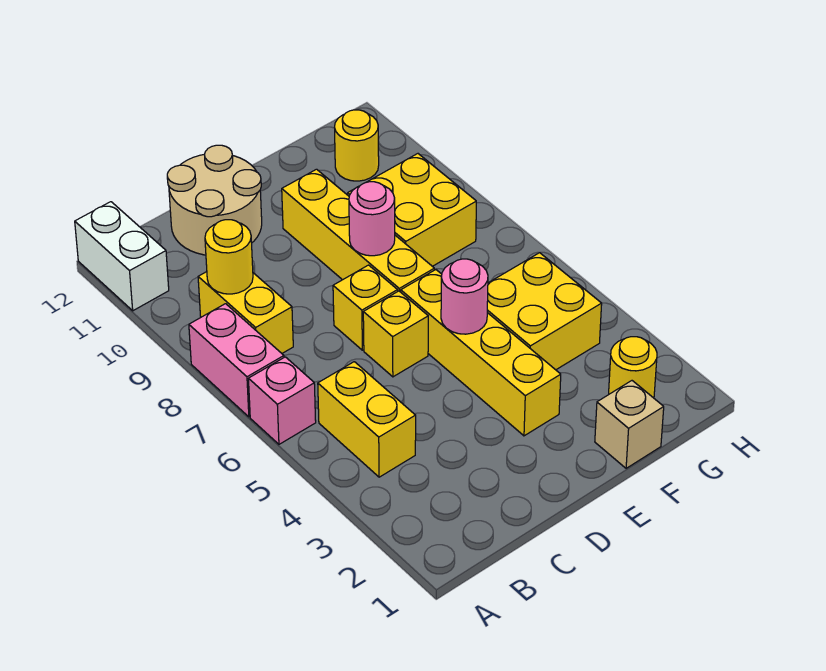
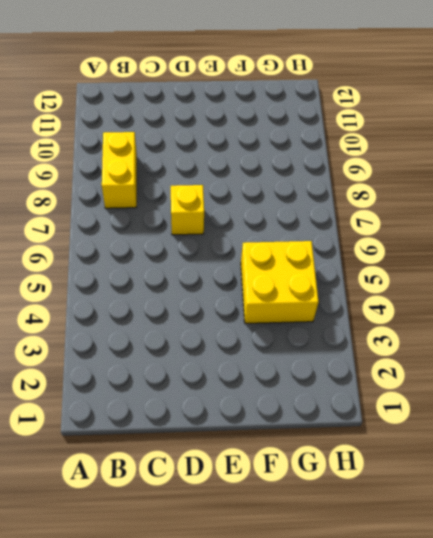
none -> pink brick A6 level 1
none -> pink brick A7:A8 level 1
none -> white brick A11:A12 level 1

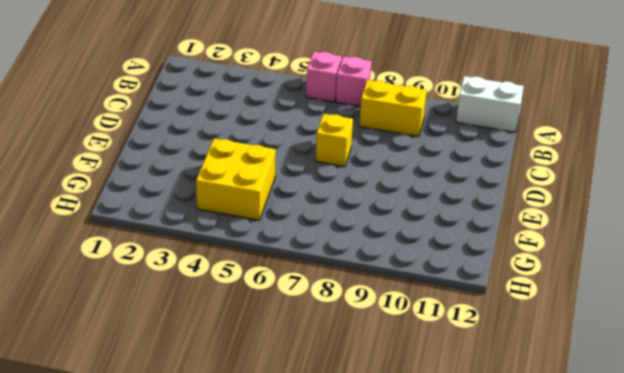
pink brick A7 level 1 -> pink brick A7:A8 level 1
none -> yellow brick B4:B5 level 1
none -> tan round brick C11:D12 level 1
none -> yellow brick D6 level 1

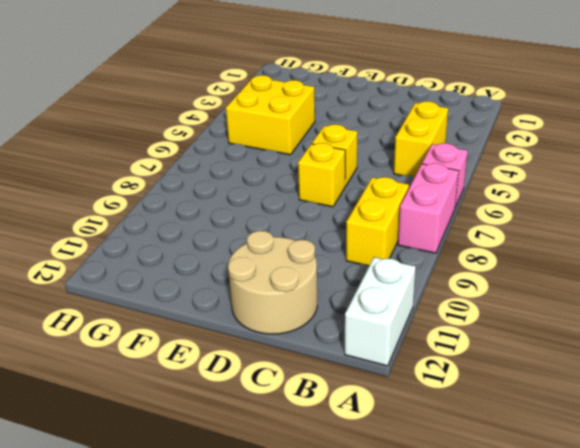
none -> yellow brick E3:E6 level 1
none -> yellow brick E7:E10 level 1
none -> tan brick F1 level 1

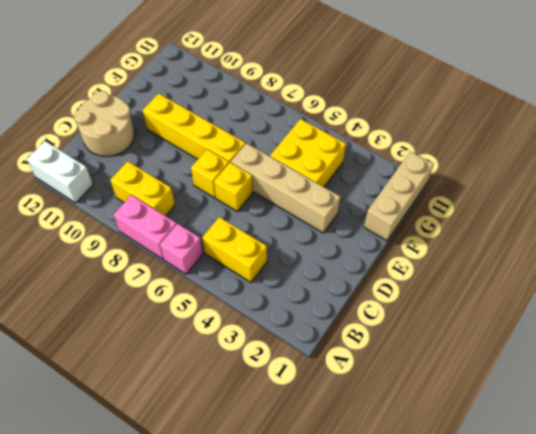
tan brick E3:E6 level 1 -> yellow brick E3:E6 level 1
tan brick F1:H1 level 1 -> tan brick F1 level 1
none -> yellow brick F8:G9 level 1
none -> yellow round brick G2 level 1
none -> yellow round brick G11 level 1

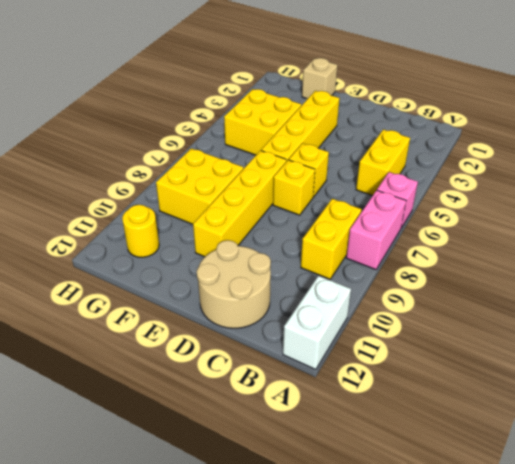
none -> yellow round brick G2 level 1
none -> yellow round brick B9 level 2
none -> pink round brick E5 level 2

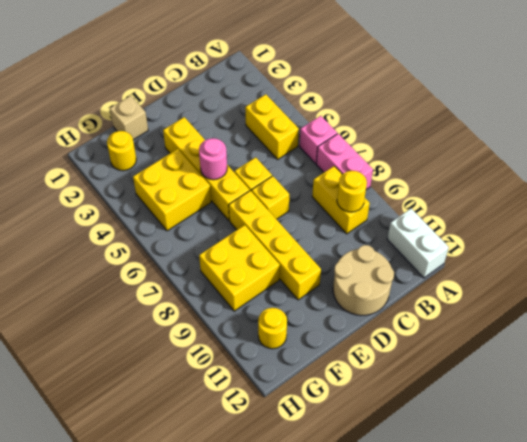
none -> pink round brick E8 level 2

